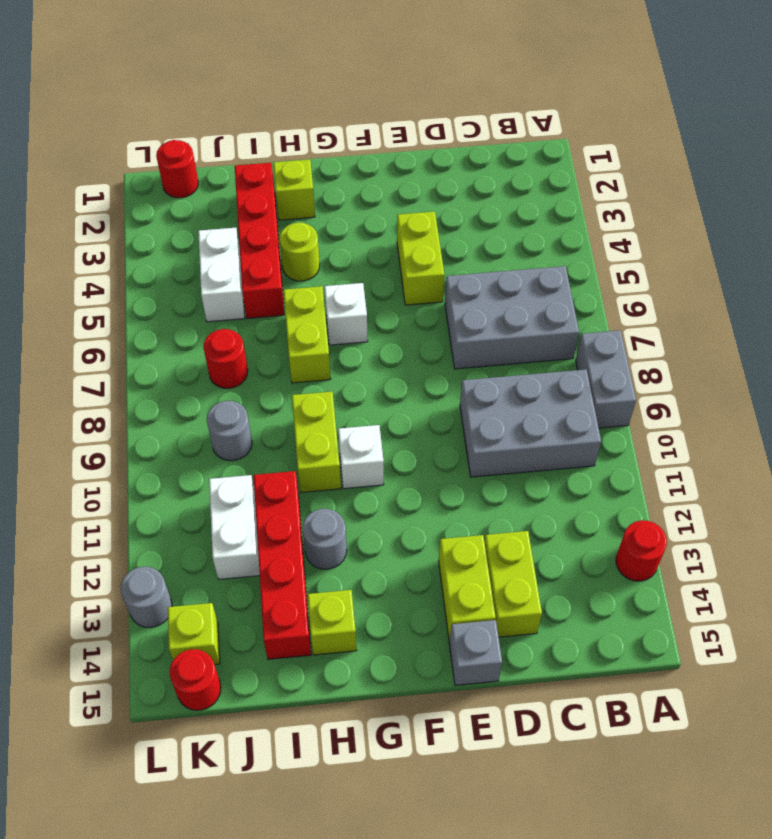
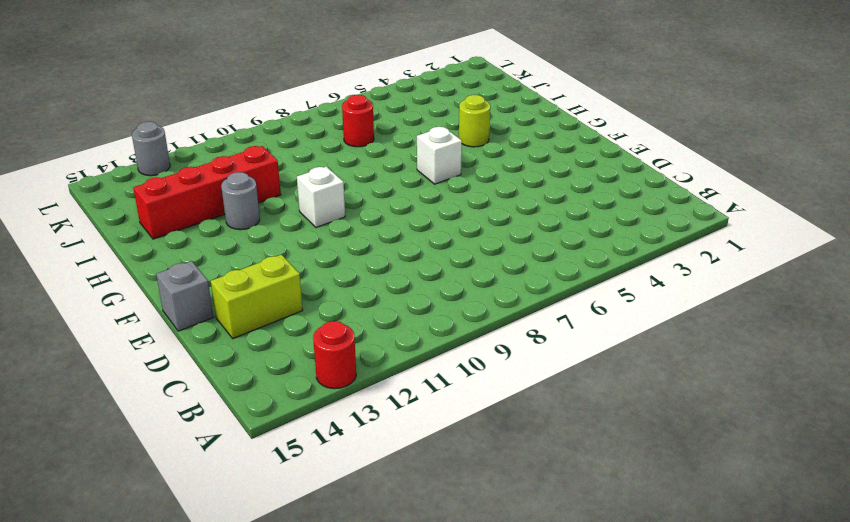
none -> grey brick A8:A9 level 1
none -> grey brick B6:D7 level 1
none -> grey brick B9:D10 level 1

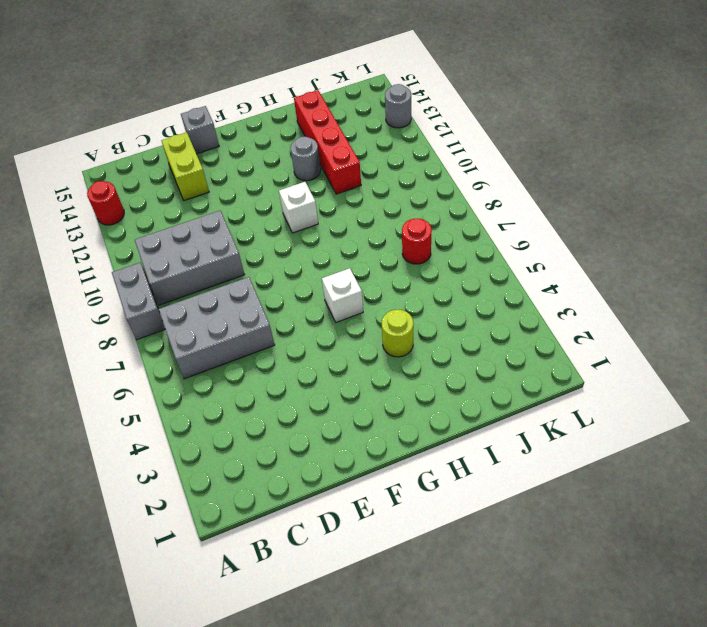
none -> lime brick E4:E5 level 1
none -> lime brick E13:E14 level 1
none -> lime brick H2 level 1

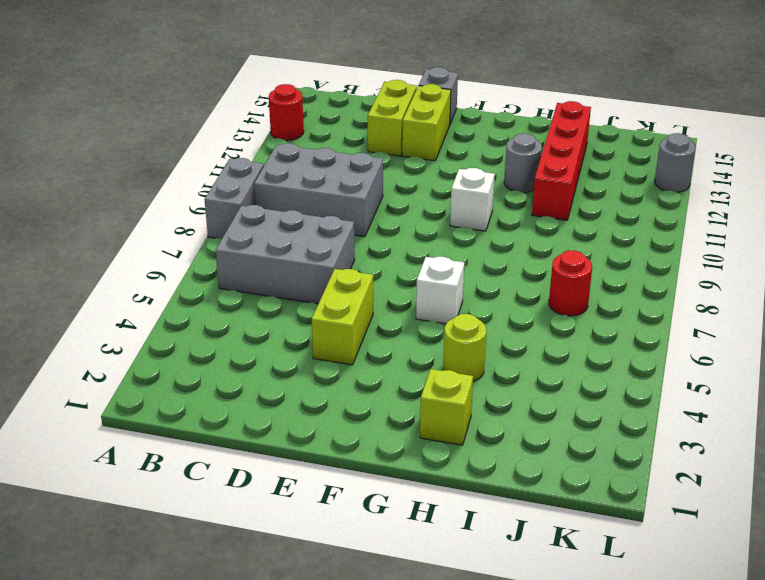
none -> lime brick H6:H7 level 1
none -> lime brick H9:H10 level 1
none -> lime brick H14 level 1

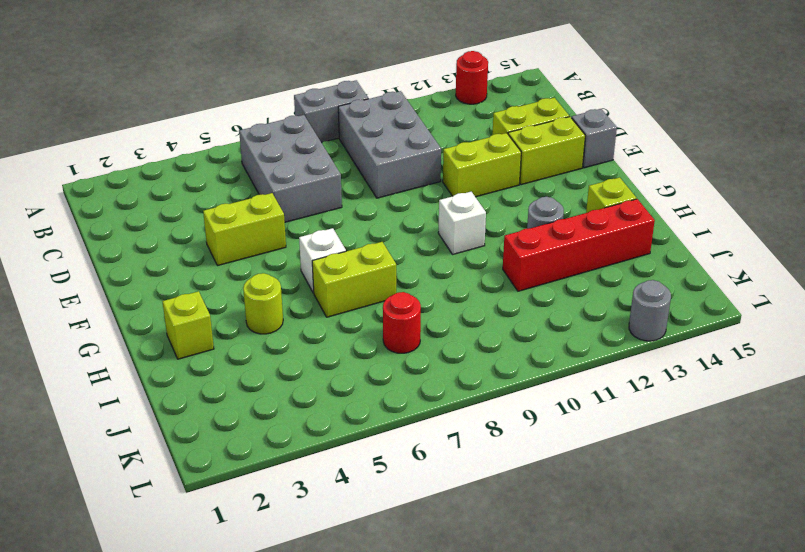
lime brick E11:E12 level 1 -> lime brick H9:H10 level 1
none -> red brick I2:I5 level 1
none -> white brick J4:J5 level 1
none -> grey round brick J9 level 1

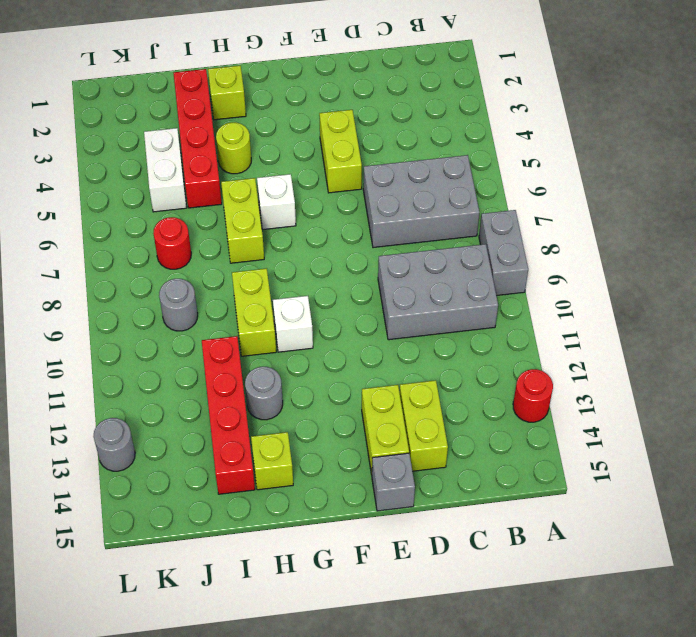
none -> white brick J11:J12 level 1
none -> red round brick K1 level 1
none -> lime brick K14 level 1

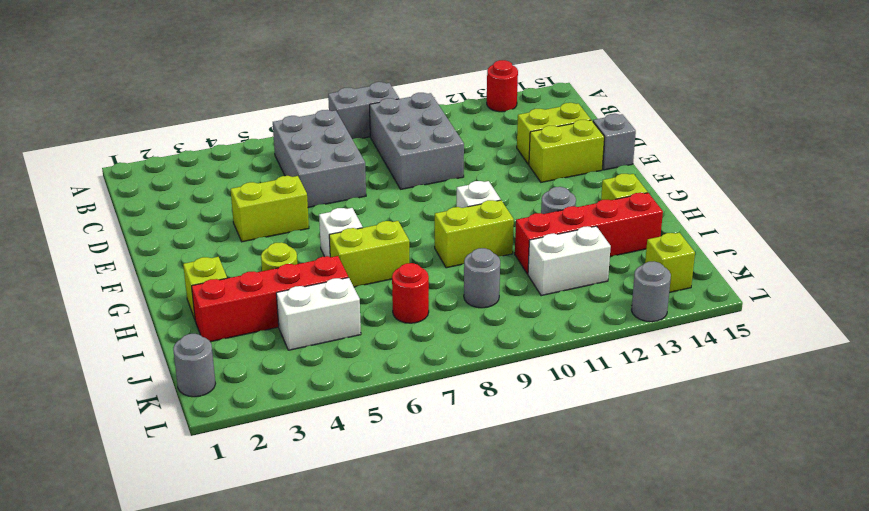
grey round brick K1 level 1 -> red round brick K1 level 1
none -> red round brick K15 level 1

